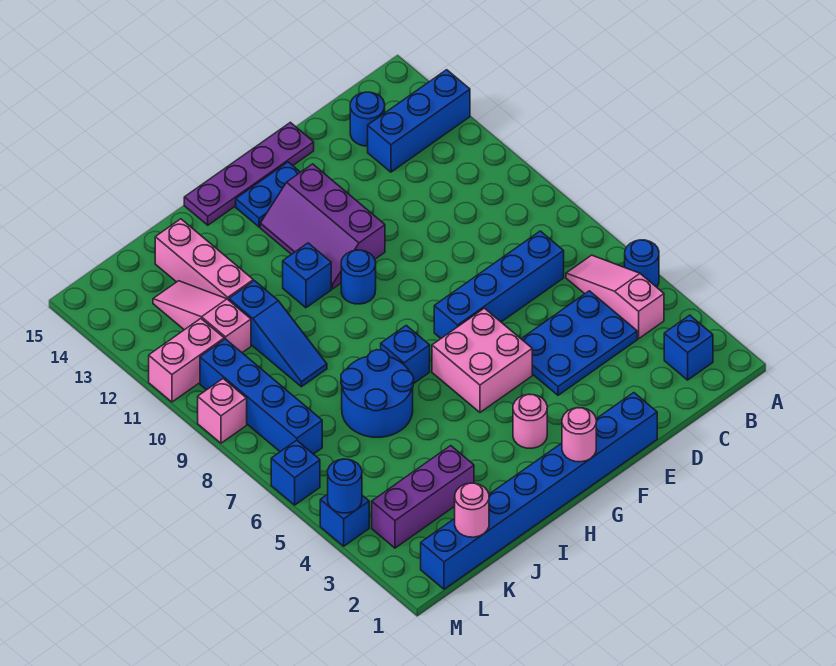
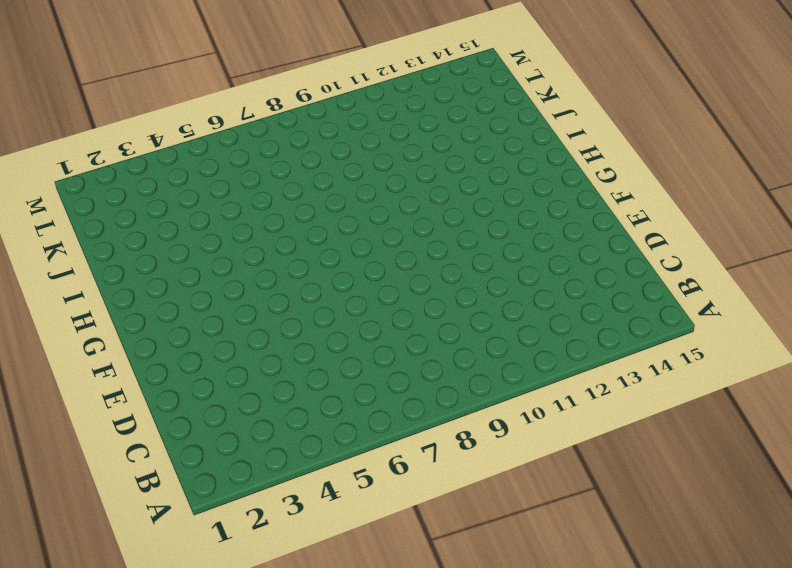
none -> blue round brick A5 level 1
none -> blue brick A13:C13 level 1
none -> blue brick B2 level 1

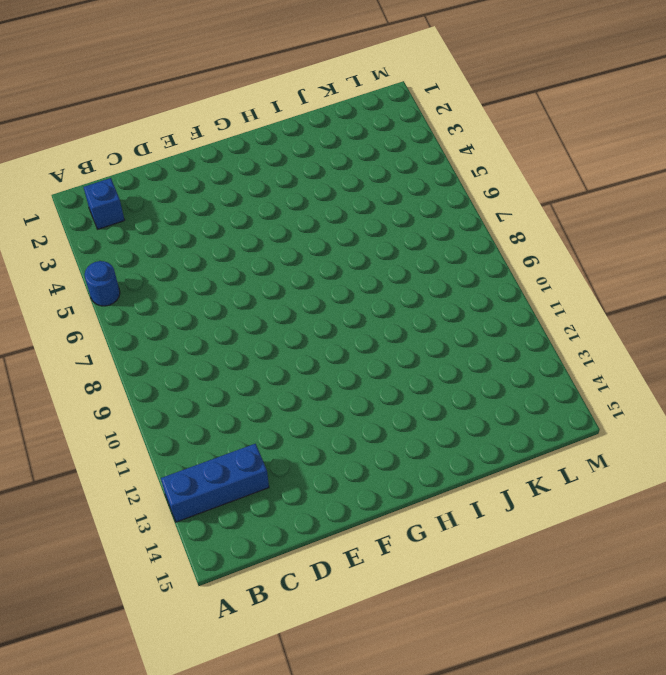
none -> pink slope B4:B6 level 1 top 4
none -> blue plate C4:E5 level 1
none -> blue brick C7:F7 level 1

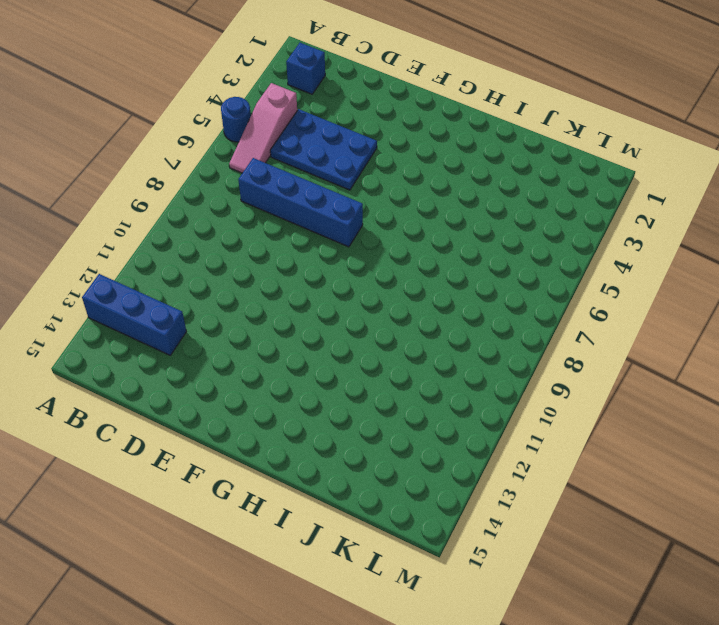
none -> blue round brick C14 level 1
none -> blue brick E1:L1 level 1
none -> purple plate E15:H15 level 1

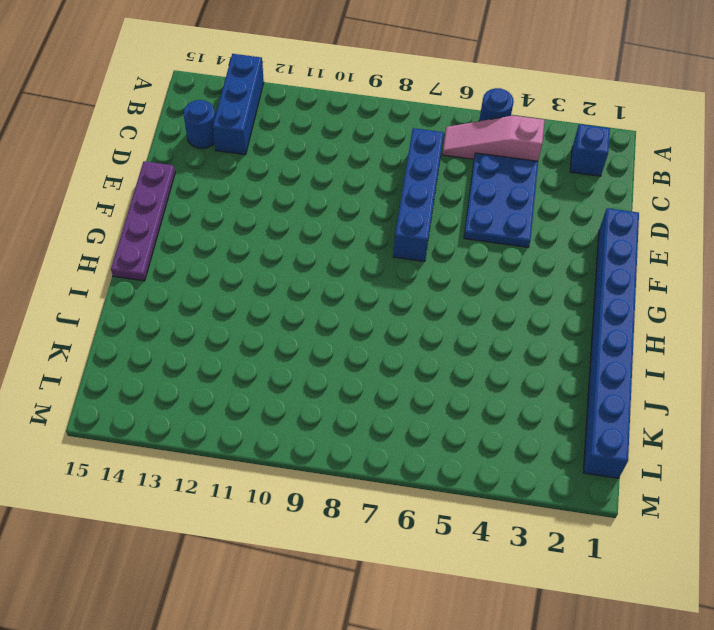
none -> pink brick F5:G6 level 1
none -> purple slope F11:G13 level 1 top F
none -> blue plate F14:G14 level 1

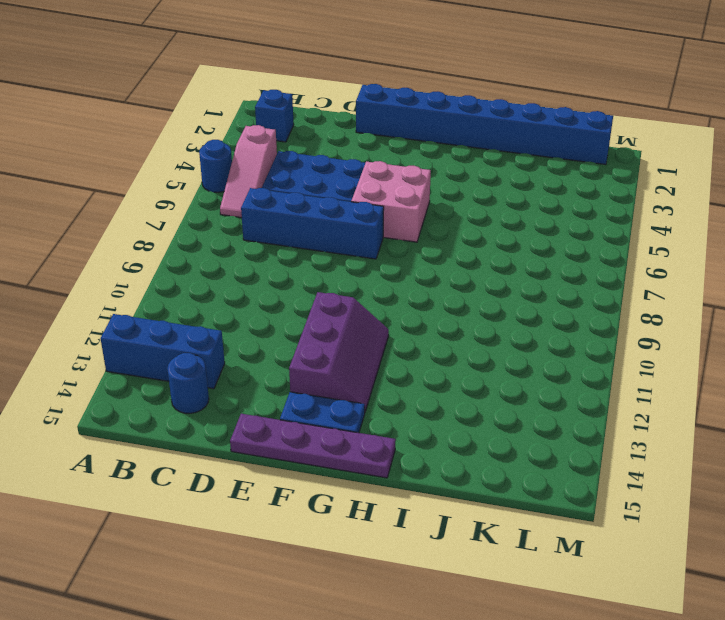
none -> pink round brick G3 level 1
none -> blue round brick G10 level 1
none -> blue brick H7 level 1

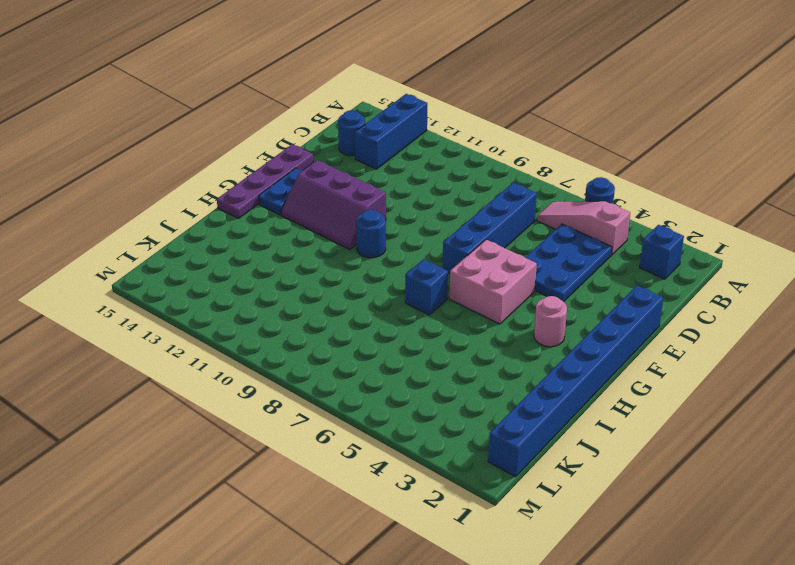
none -> blue brick H11 level 1
none -> blue round brick I6:J7 level 1
none -> purple brick J3:L3 level 1

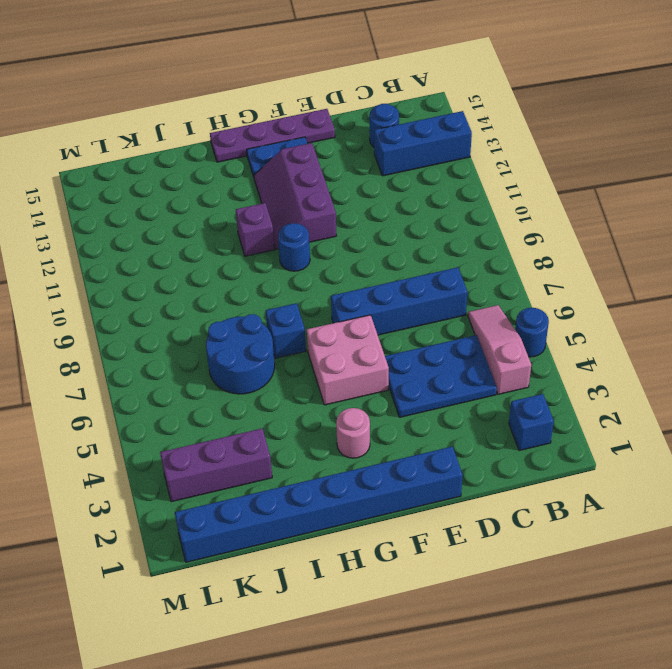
purple brick H11 level 1 -> blue brick H11 level 1
none -> blue slope J9:J11 level 1 top 11
none -> pink brick J12:J14 level 1
none -> pink slope K11:K13 level 1 top 11

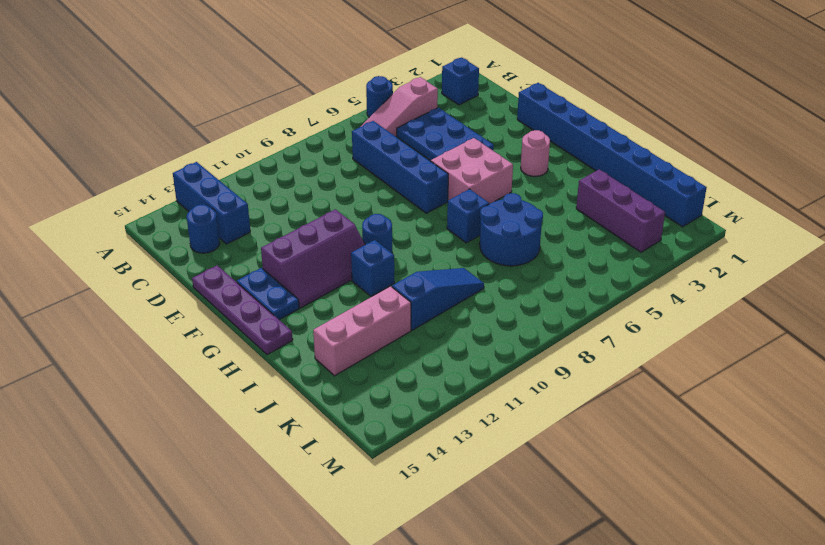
none -> pink slope K11:K13 level 1 top 11
none -> blue brick L7:L10 level 1
none -> pink brick L11:M11 level 1

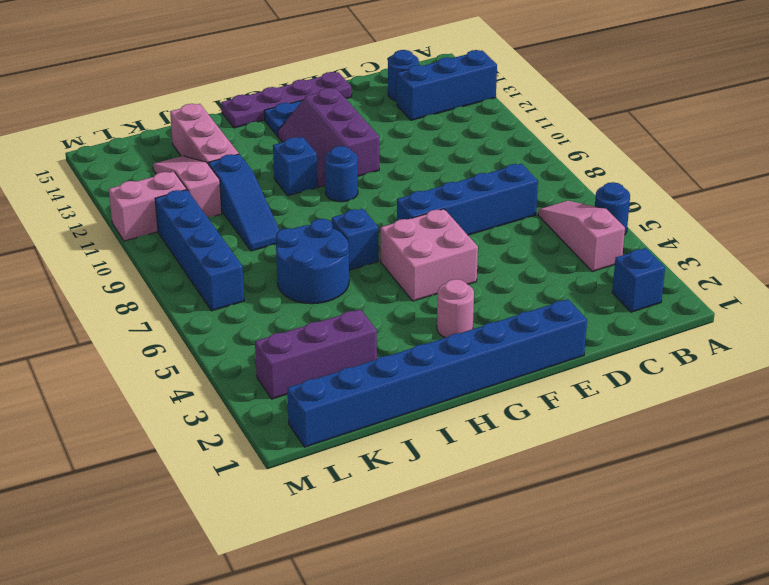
none -> blue plate C4:E5 level 1
none -> blue brick M4 level 1
none -> blue brick M6 level 1

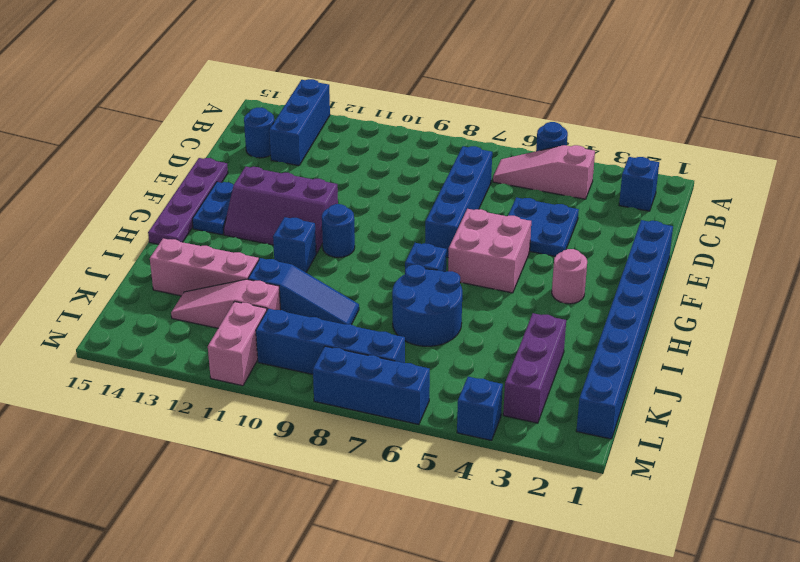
blue plate D4:E5 level 1 -> blue plate C4:E5 level 1
blue brick M6:M8 level 1 -> blue brick M6 level 1
none -> pink brick M9 level 1
none -> pink round brick G1 level 2
none -> pink round brick K1 level 2

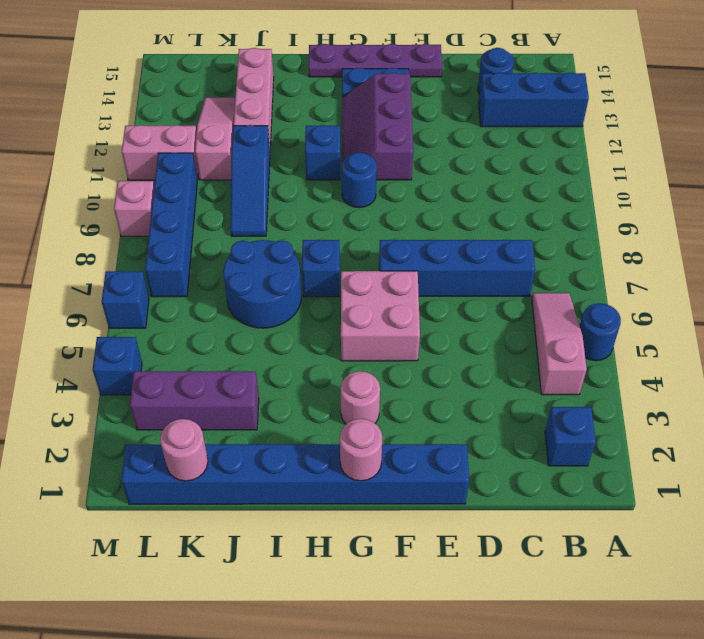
none -> blue plate C4:E5 level 1
none -> blue round brick M4 level 2

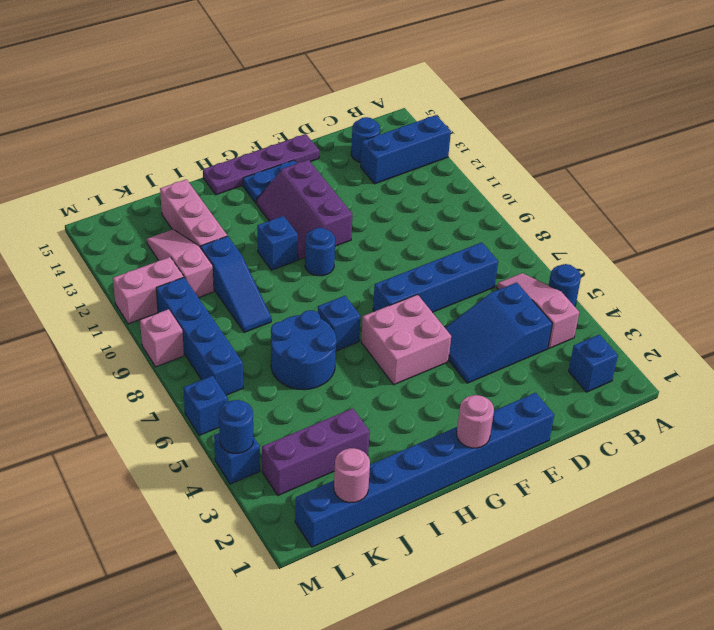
blue slope C4:E5 level 1 top C -> blue plate C4:E5 level 1
none -> pink round brick G3 level 1

